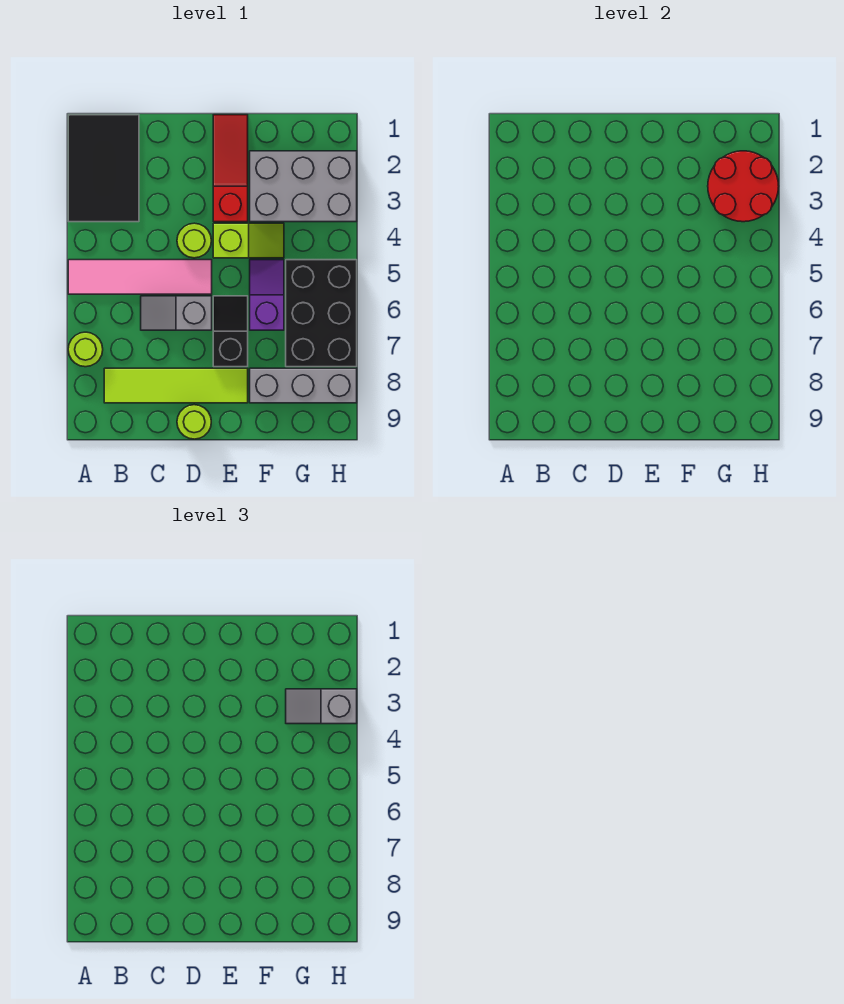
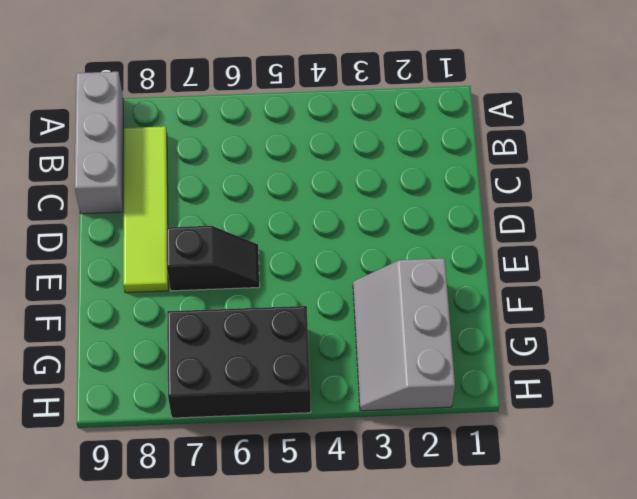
grey brick A9:C9 level 1 -> grey brick F8:H8 level 1
grey slope F2:H3 level 1 top 2 -> grey brick F2:H3 level 1
none -> black tile A1:B3 level 1
none -> pink tile A5:D5 level 1
none -> lime round brick A7 level 1

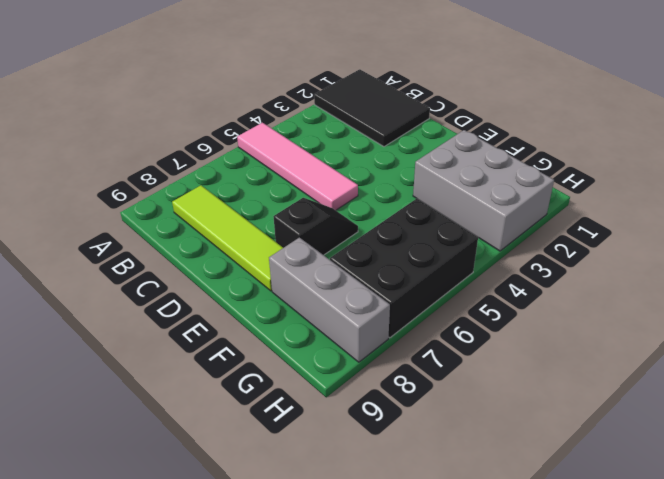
black tile A1:C2 level 1 -> black tile A1:B3 level 1
none -> lime round brick A7 level 1
none -> grey slope C6:D6 level 1 top D
none -> lime round brick D4 level 1

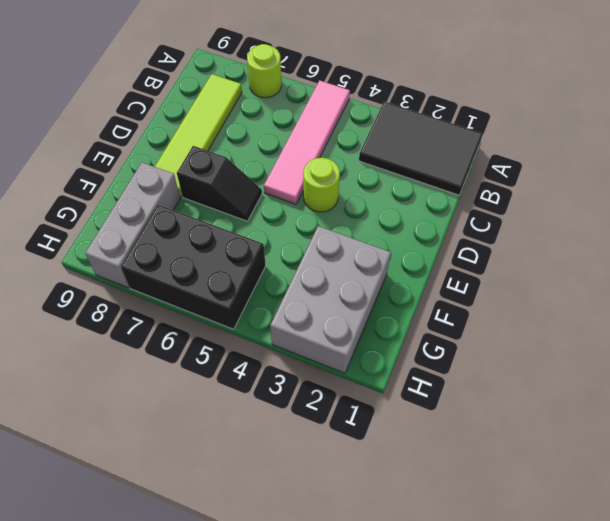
none -> grey slope C6:D6 level 1 top D
none -> lime round brick D9 level 1
none -> red slope E1:E3 level 1 top 3

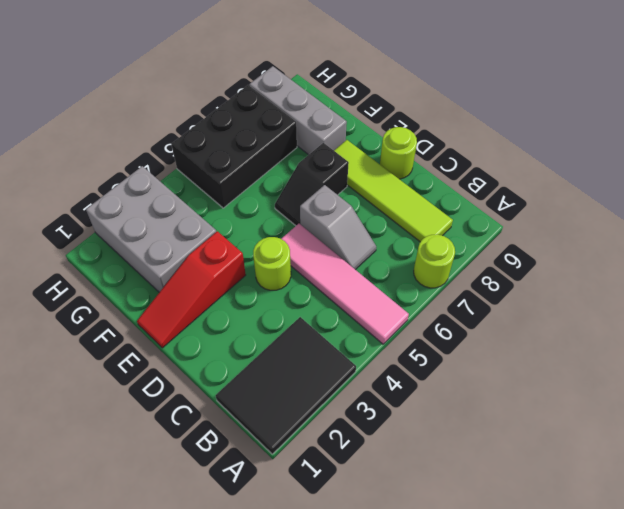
none -> lime slope E4:F4 level 1 top E
none -> purple slope F5:F6 level 1 top 6
none -> red round brick G2:H3 level 2

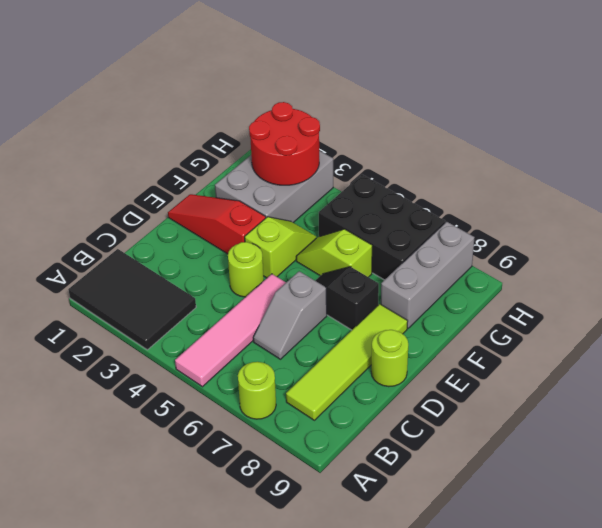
lime slope F5:F6 level 1 top 6 -> purple slope F5:F6 level 1 top 6
none -> grey slope G3:H3 level 3 top H

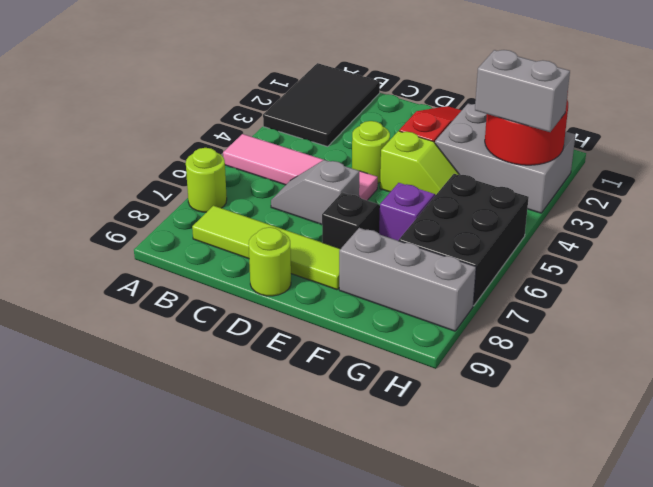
grey brick G3:H3 level 3 -> grey slope G3:H3 level 3 top H

